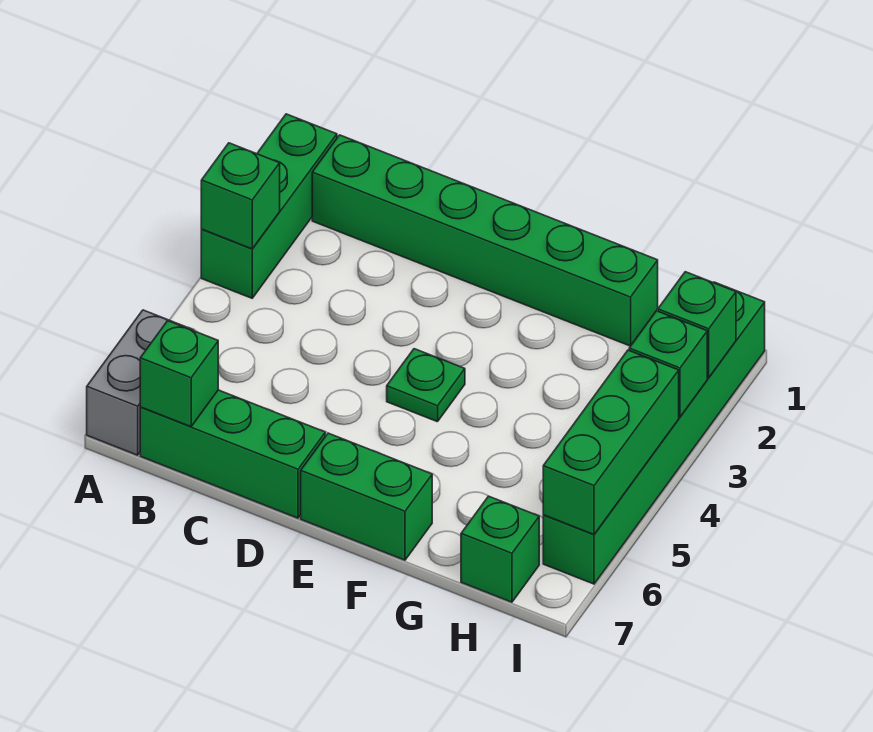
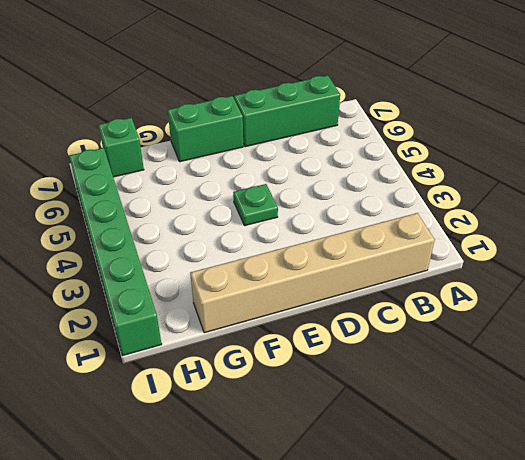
tan brick B1:G1 level 1 -> green brick B1:G1 level 1
none -> green brick A1:A3 level 1
none -> grey brick A6:A7 level 1
none -> green brick A3 level 2

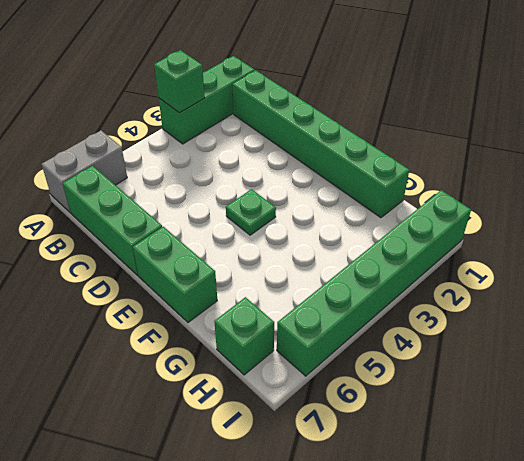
none -> green brick B7 level 2
none -> green brick I2 level 2
none -> green brick I3 level 2

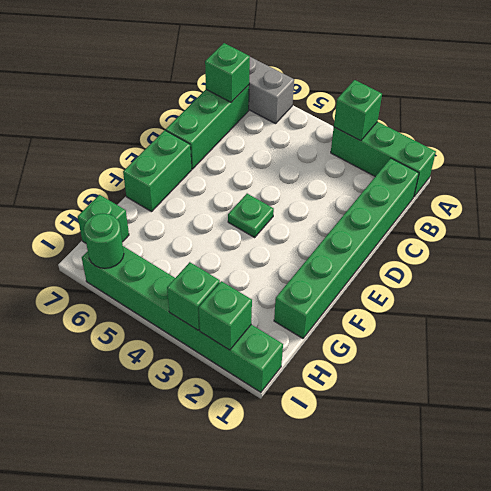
green round brick I6 level 2 -> green brick I4:I6 level 2

